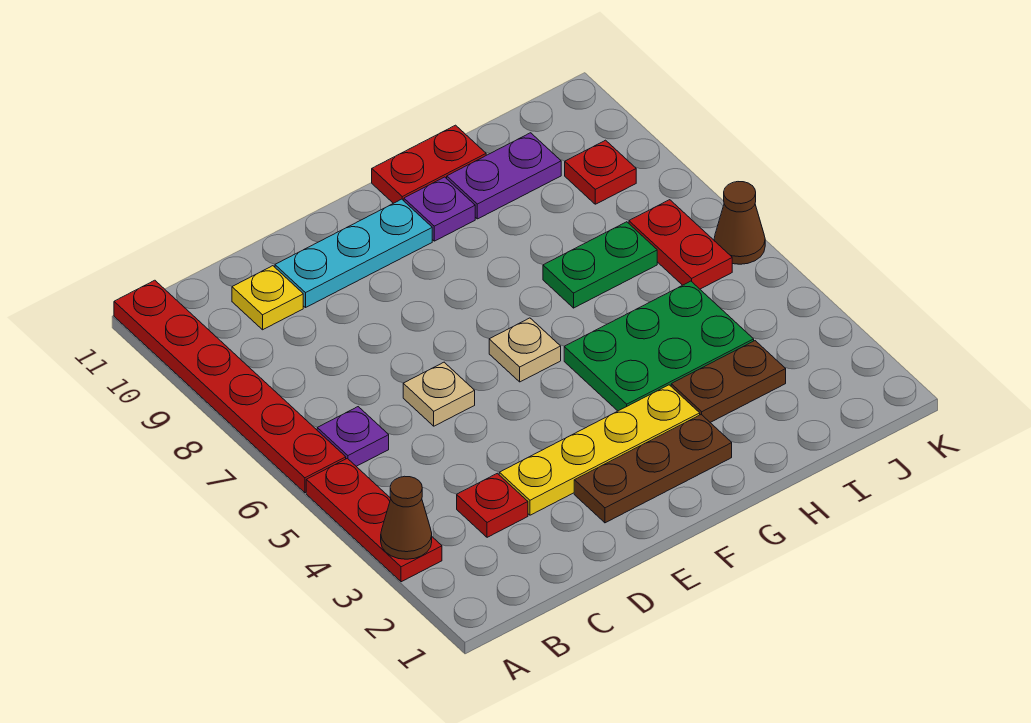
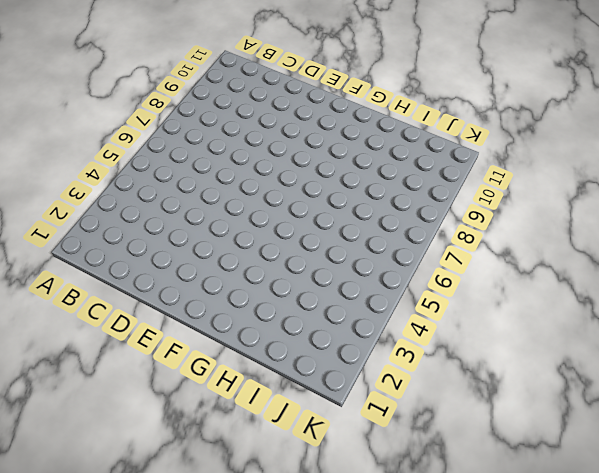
none -> red plate A3:A5 level 1
none -> red plate A6:A11 level 1
none -> purple plate B6 level 1

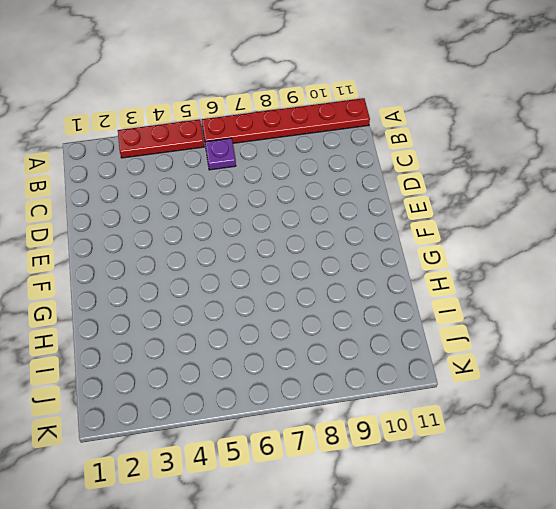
none -> red plate C3 level 1
none -> yellow plate C10 level 1
none -> yellow plate D3:G3 level 1

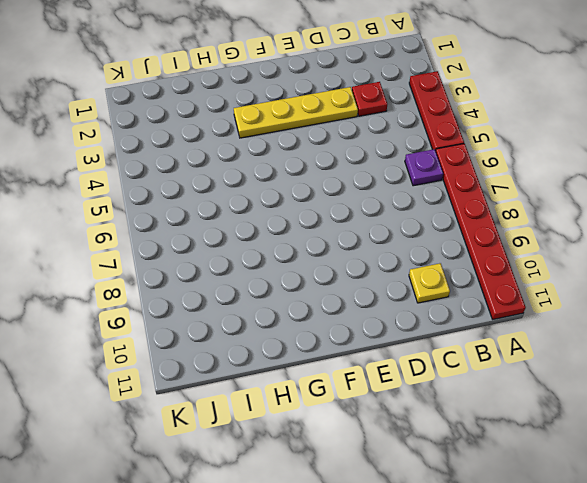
none -> tan plate D6 level 1
none -> cyan plate D10:F10 level 1
none -> brown plate E2:G2 level 1

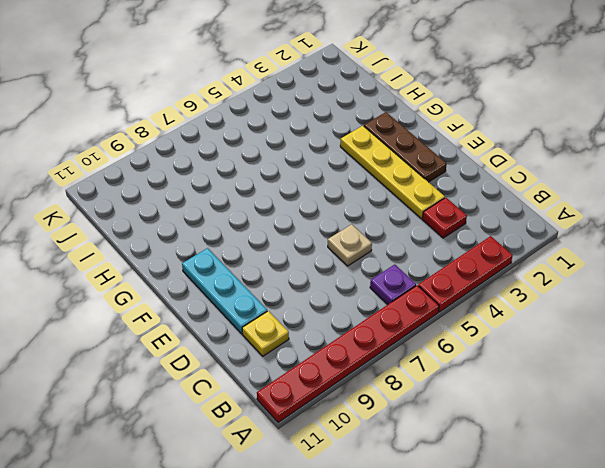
none -> tan plate F6 level 1
none -> green plate G4:I5 level 1
none -> purple plate G10 level 1

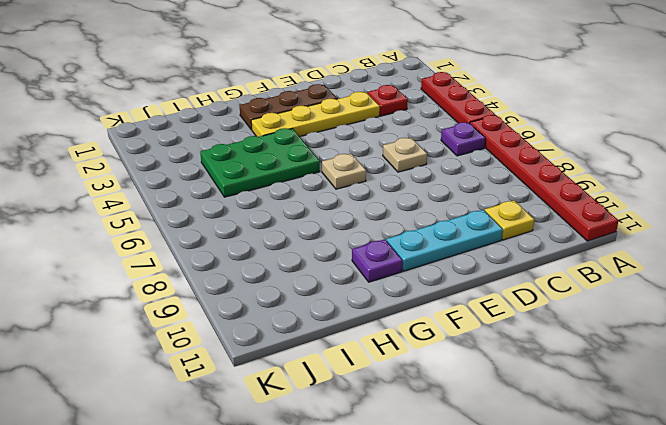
none -> red plate G11:H11 level 1
none -> brown plate H3:I3 level 1
none -> green plate H7:I7 level 1

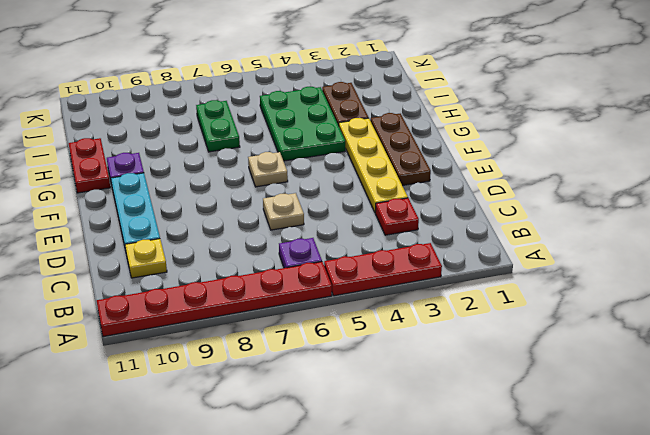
none -> purple plate H10:I10 level 1
none -> red plate J6:J7 level 1
none -> red plate J9 level 1

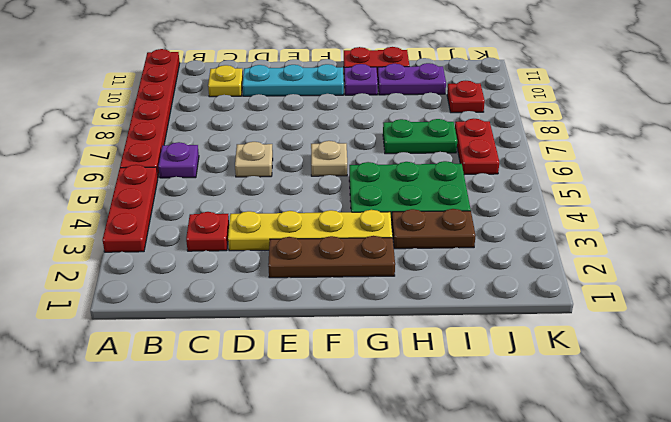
none -> brown cone K6 level 1
none -> brown cone A3 level 2

